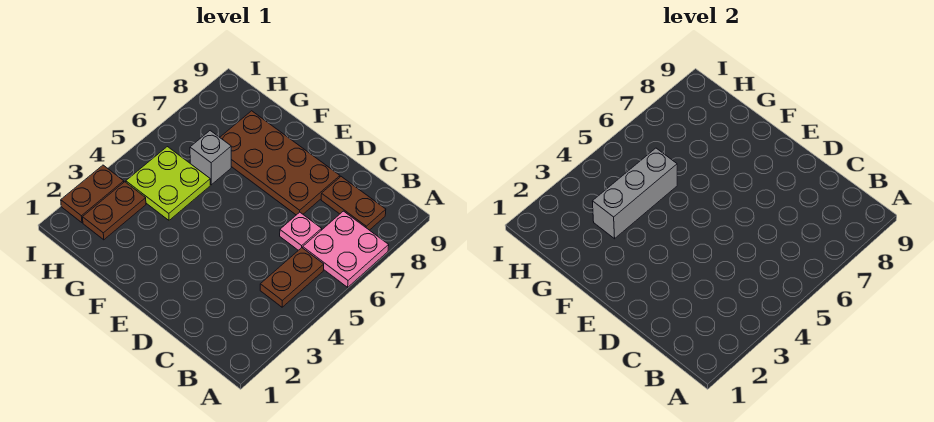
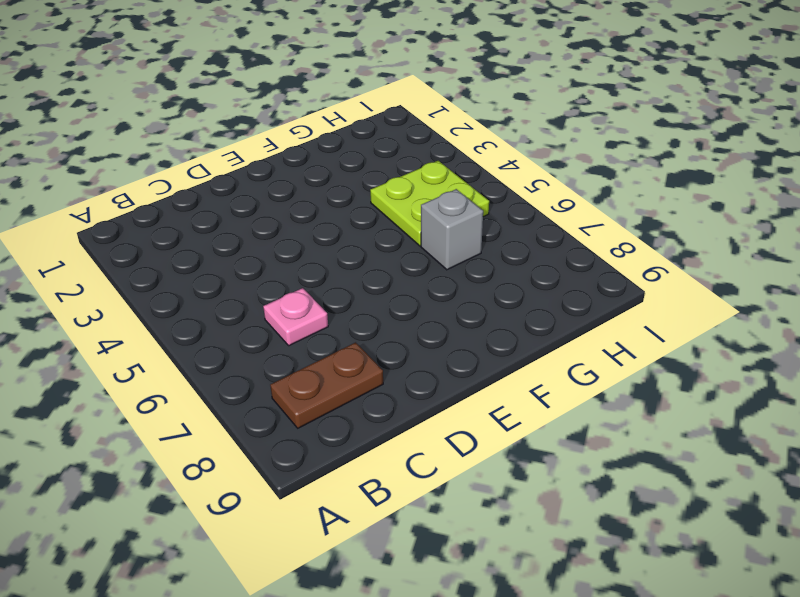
none -> pink plate A6:B7 level 1
none -> brown plate B4:B5 level 1

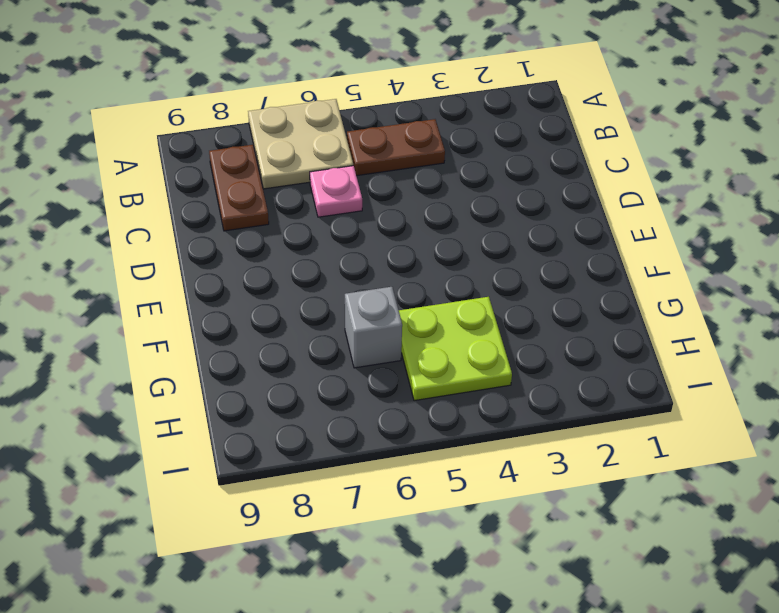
tan plate A6:B7 level 1 -> pink plate A6:B7 level 1
none -> brown plate D7:G8 level 1
none -> brown plate H2:H3 level 1

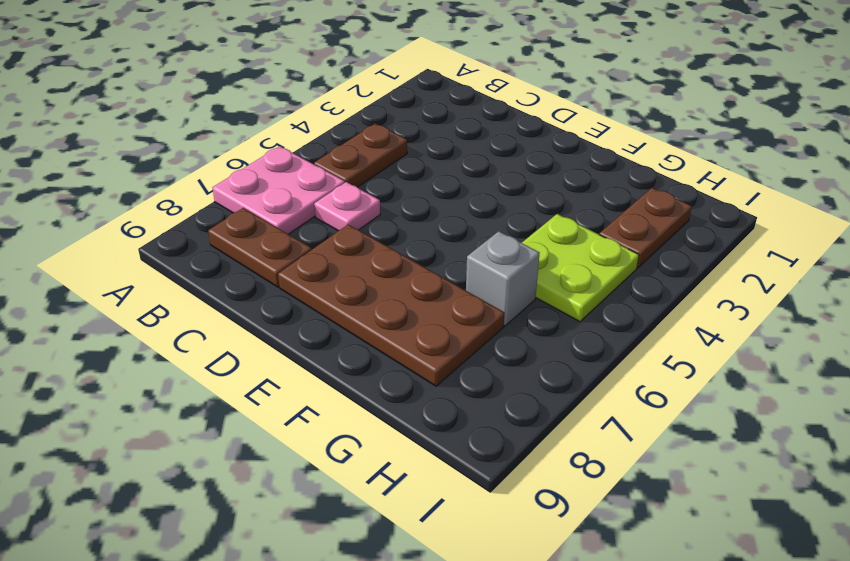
none -> brown plate I2:I3 level 1
none -> grey brick G3:G5 level 2

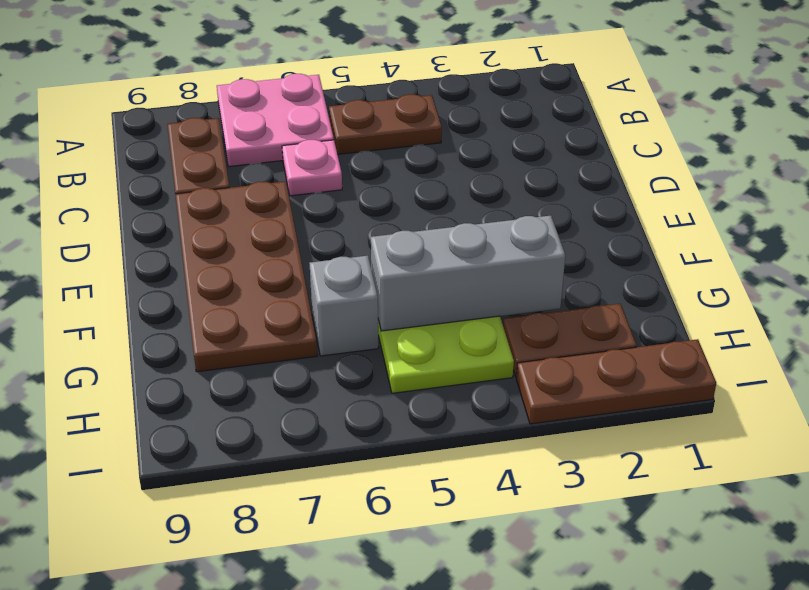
brown plate I1:I3 level 1 -> brown plate I2:I3 level 1

